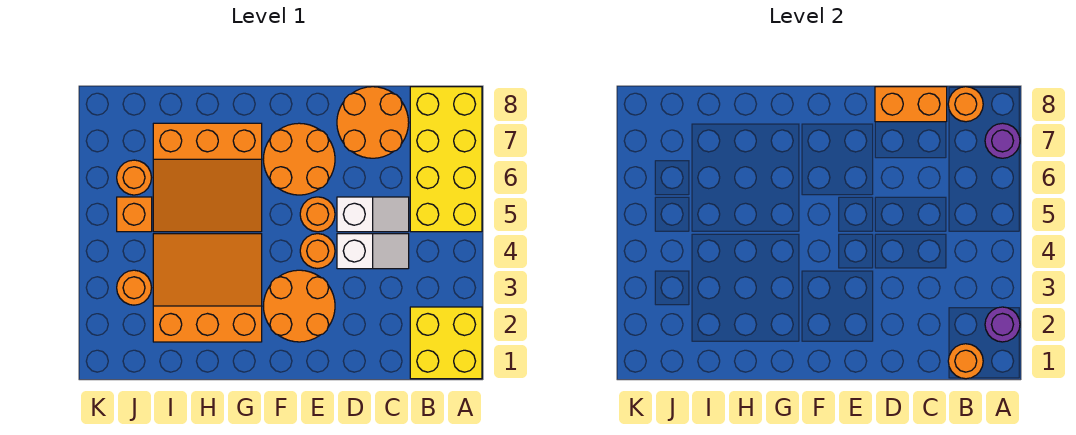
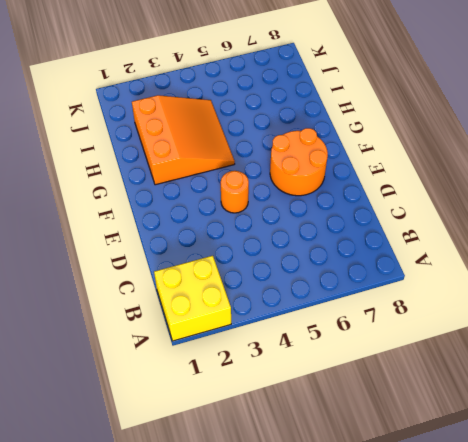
none -> yellow brick A5:B8 level 1
none -> white slope C4:D4 level 1 top D
none -> white slope C5:D5 level 1 top D

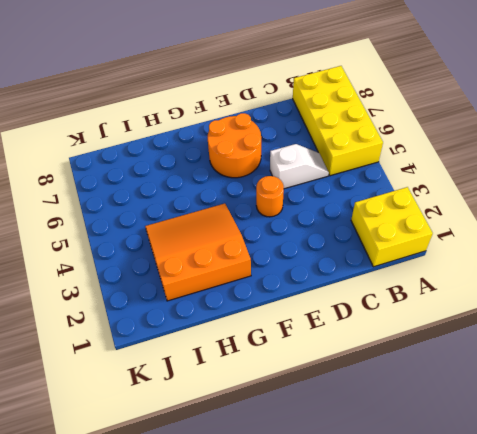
none -> white slope C4:D4 level 1 top D
none -> orange round brick C7:D8 level 1
none -> orange round brick E2:F3 level 1

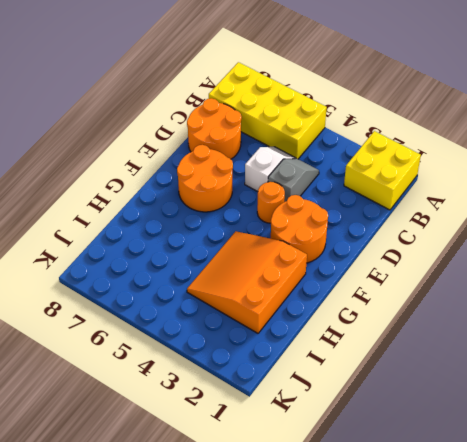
grey slope C4:D4 level 1 top D -> white slope C4:D4 level 1 top D
none -> orange round brick E5 level 1
none -> orange slope G5:I7 level 1 top 7
none -> orange round brick J3 level 1

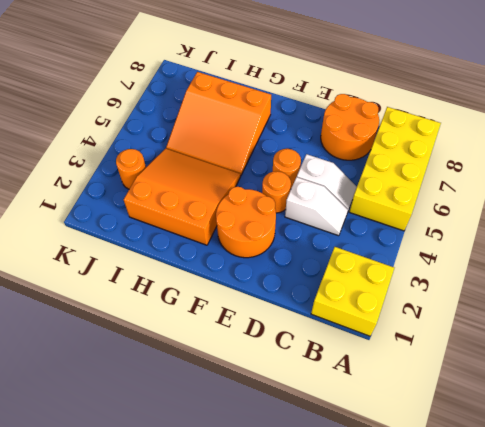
none -> orange round brick E6:F7 level 1
none -> orange brick J5 level 1
none -> orange round brick J6 level 1

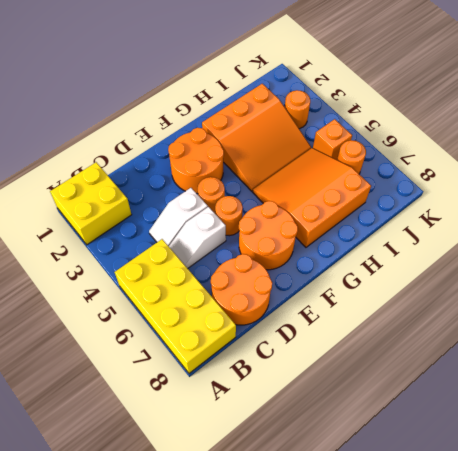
none -> purple round brick A2 level 2
none -> purple round brick A7 level 2
none -> orange round brick B1 level 2

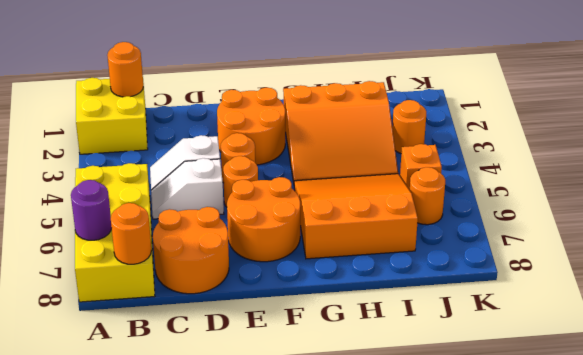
none -> purple round brick A2 level 2
none -> orange brick C8:D8 level 2

